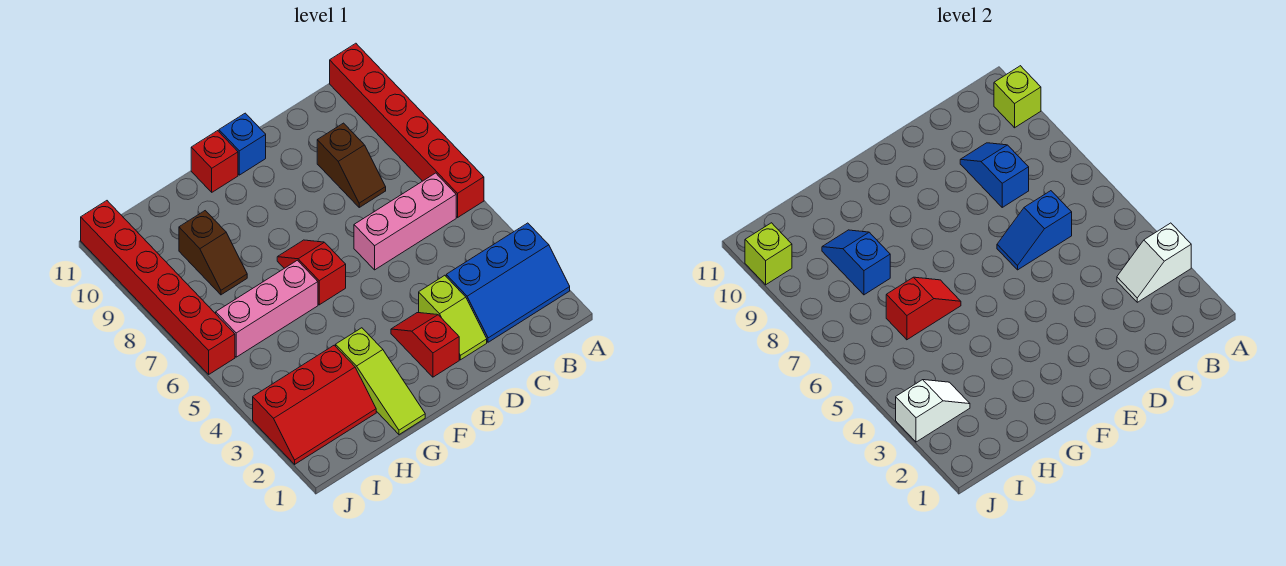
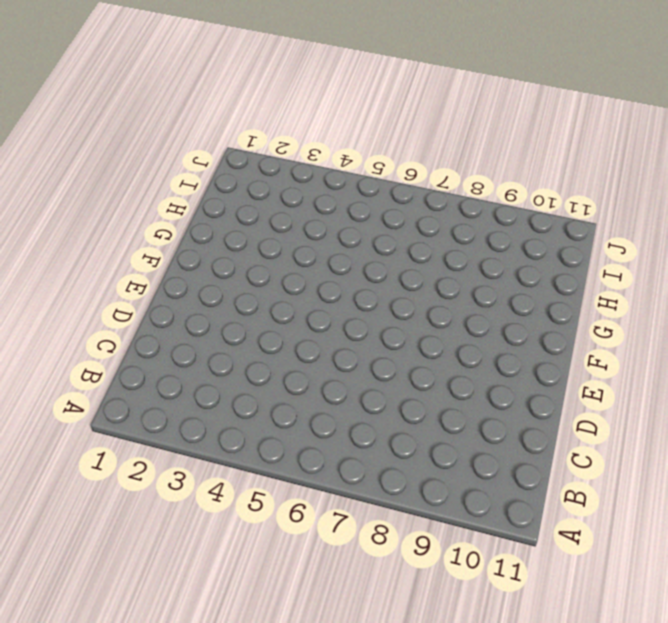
none -> blue slope A2:C3 level 1 top 3
none -> red brick A6:A11 level 1
none -> pink brick B6:D6 level 1

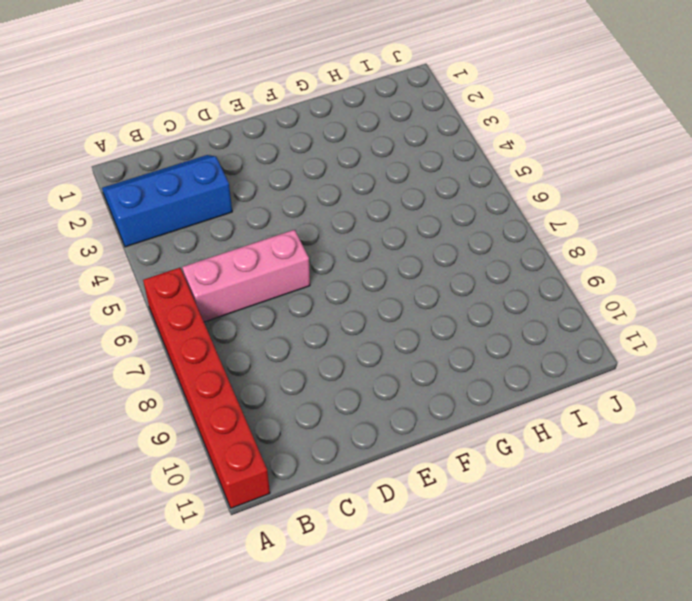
none -> brown slope C8:C9 level 1 top 9
none -> lime slope D2:D3 level 1 top 3
none -> red slope E2:E3 level 1 top 2

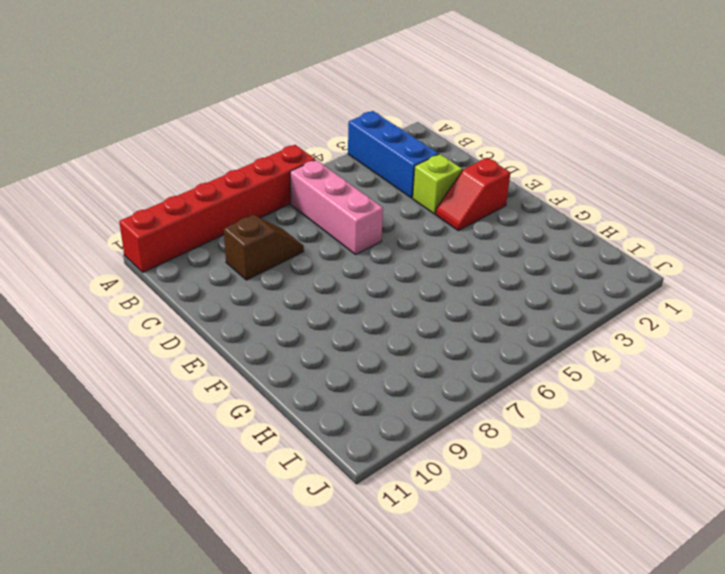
none -> blue brick E11 level 1
none -> red slope F6:F7 level 1 top 6
none -> red brick F11 level 1

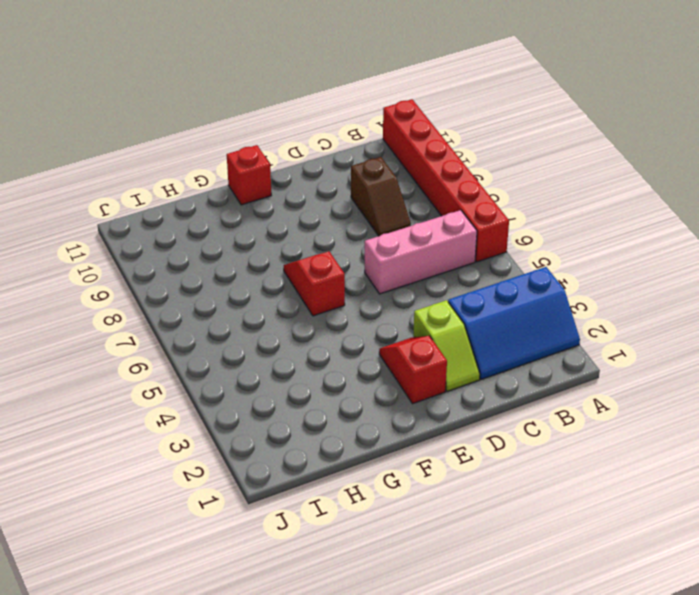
none -> blue brick E11 level 1
none -> lime slope G1:G3 level 1 top 3
none -> pink brick G6:I6 level 1

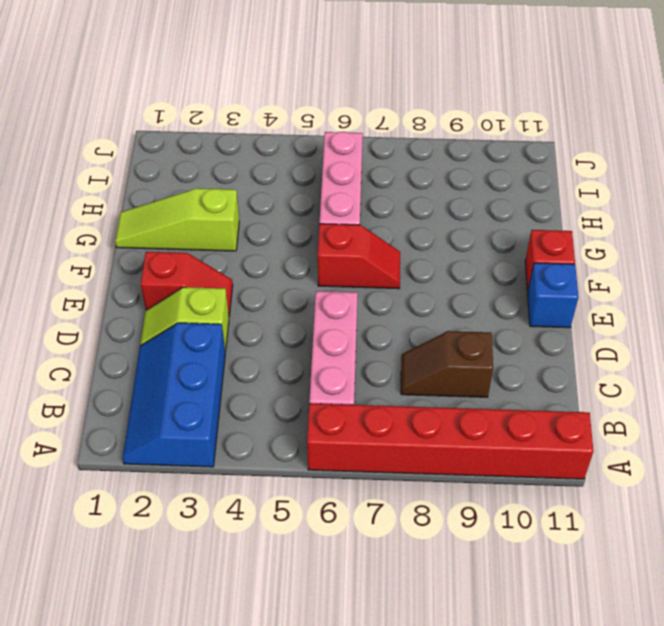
none -> red slope H2:J3 level 1 top 3
none -> brown slope H8:H9 level 1 top 9
none -> red brick J6:J11 level 1

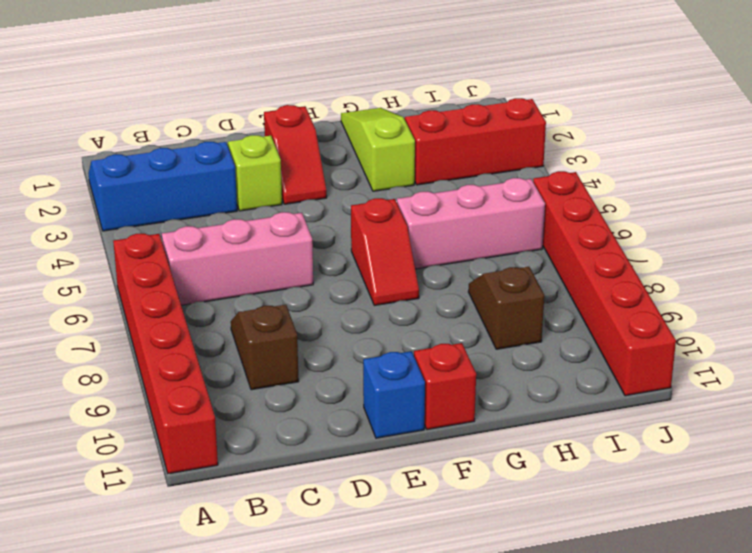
none -> white slope A3:B3 level 2 top A
none -> lime brick A10 level 2
none -> blue slope C6:D6 level 2 top C

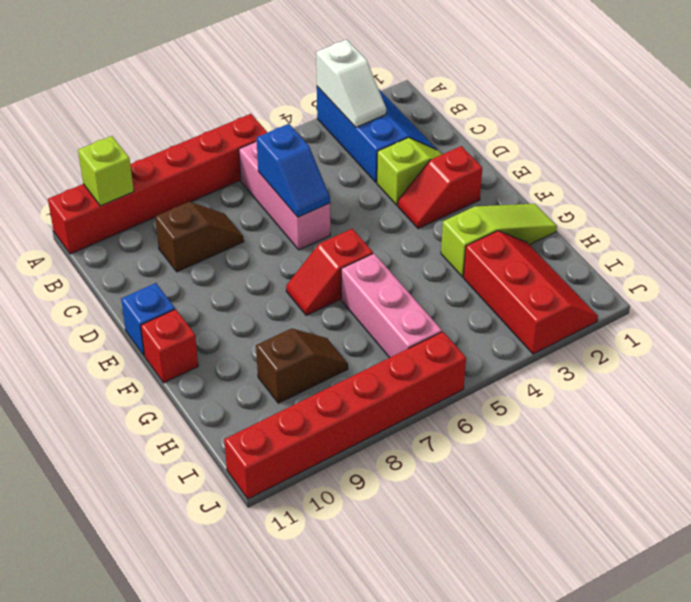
none -> blue slope C8:C9 level 2 top 8
none -> red slope G6:H6 level 2 top H
none -> blue slope H8:H9 level 2 top 8

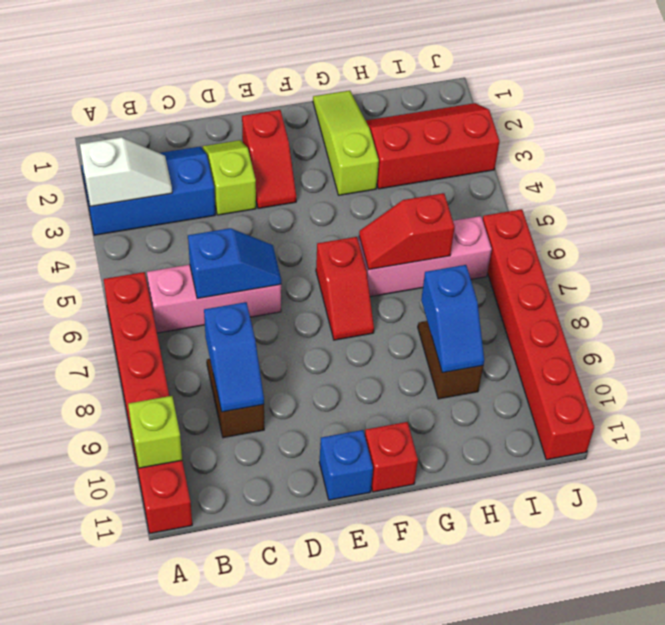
none -> white slope I3:J3 level 2 top J
none -> lime brick J10 level 2

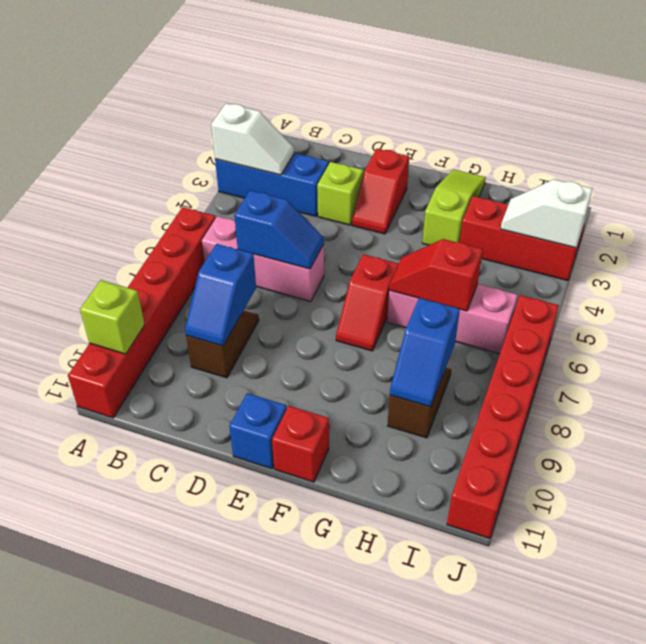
none -> lime brick J10 level 2

